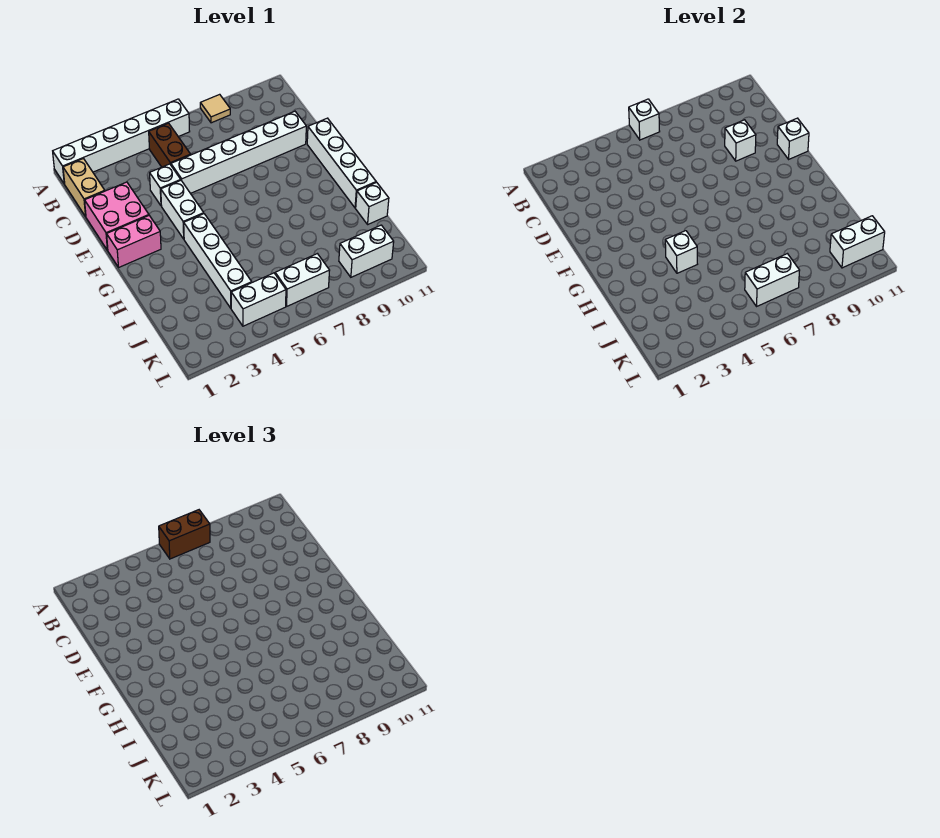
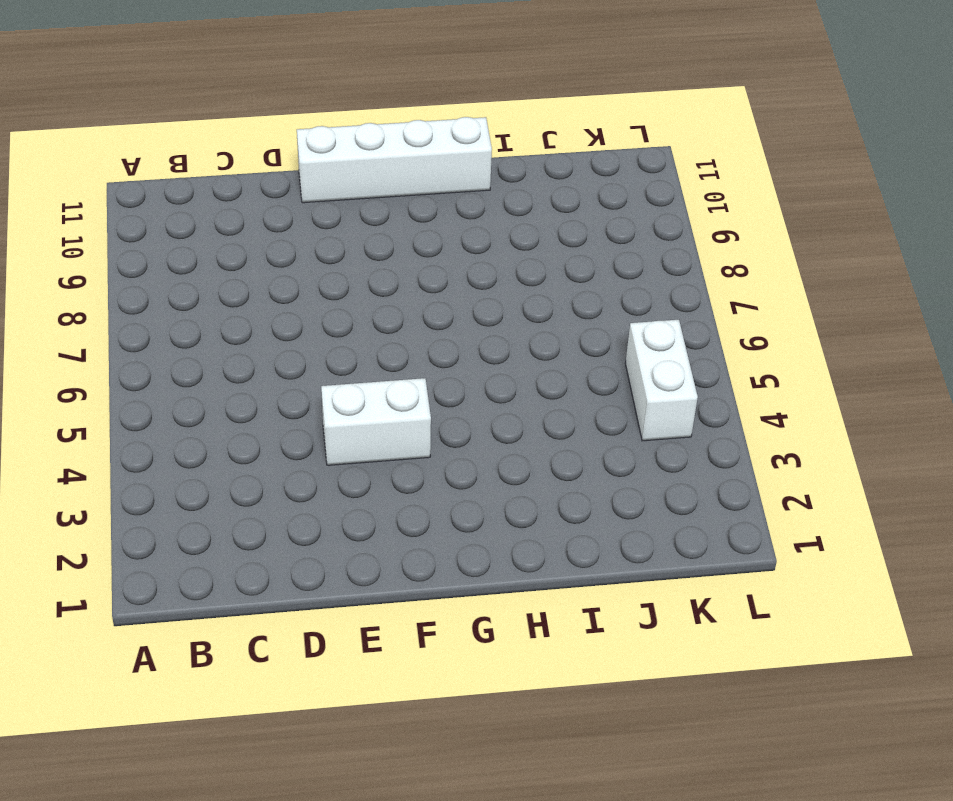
none -> white brick A1:A6 level 1
none -> tan tile A8 level 1
none -> tan brick B1:C1 level 1

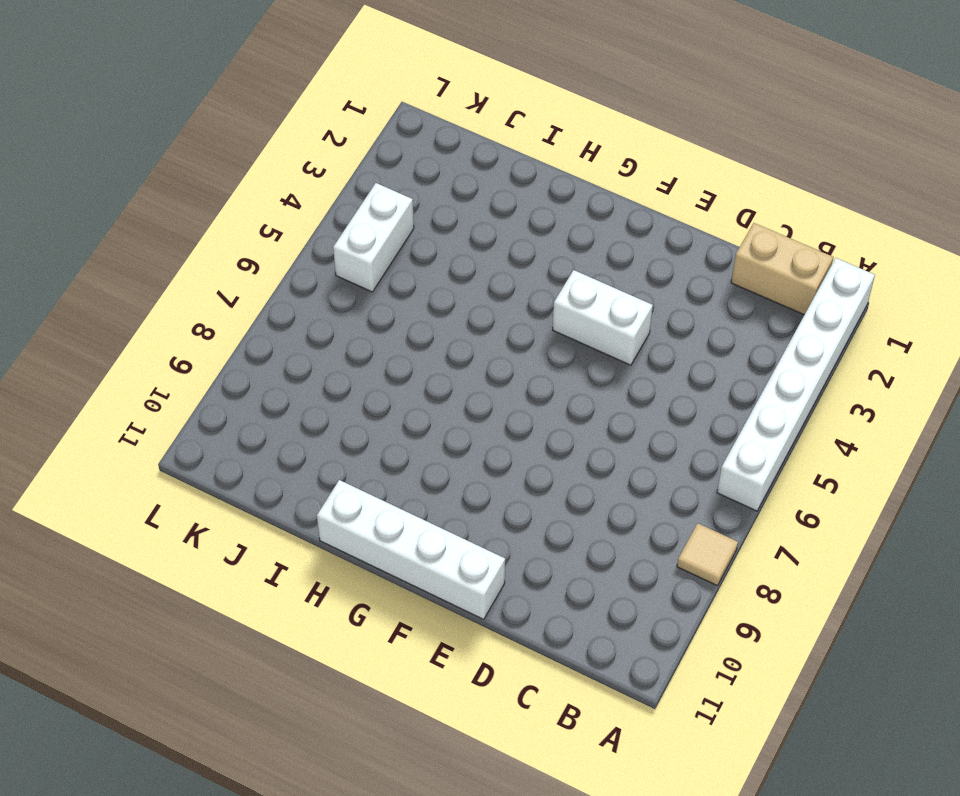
none -> brown brick B5:C5 level 1
none -> pink brick D1:E2 level 1
none -> white brick D4 level 1

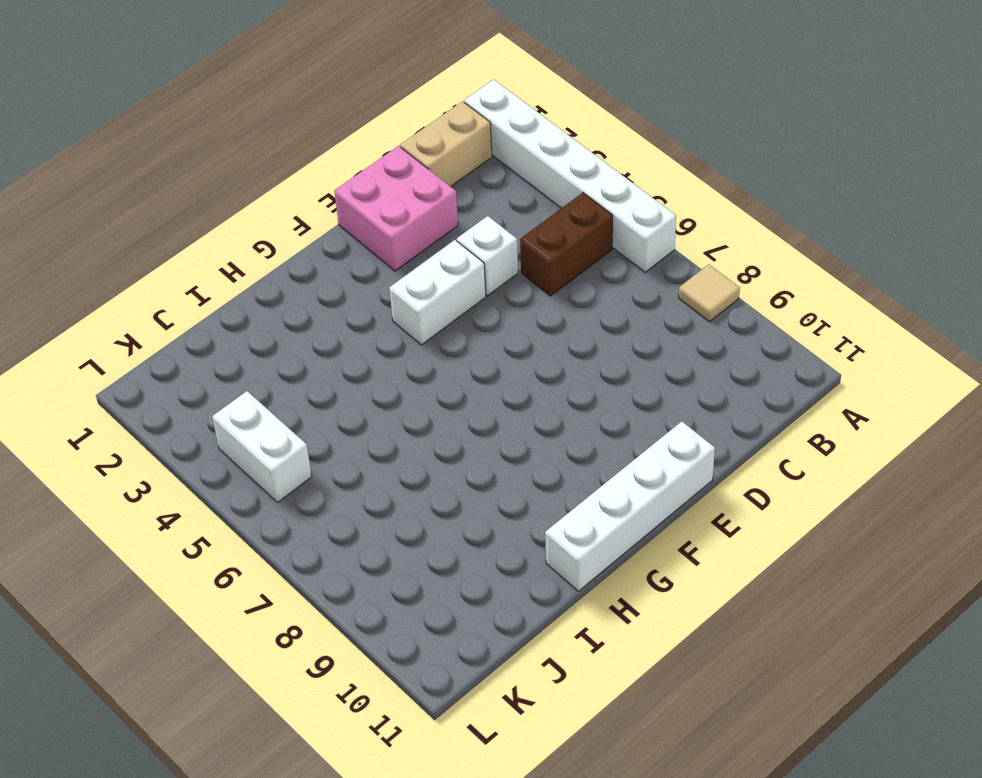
none -> white brick D5:D10 level 1
none -> pink brick F1:F2 level 1
none -> white brick G4:J4 level 1

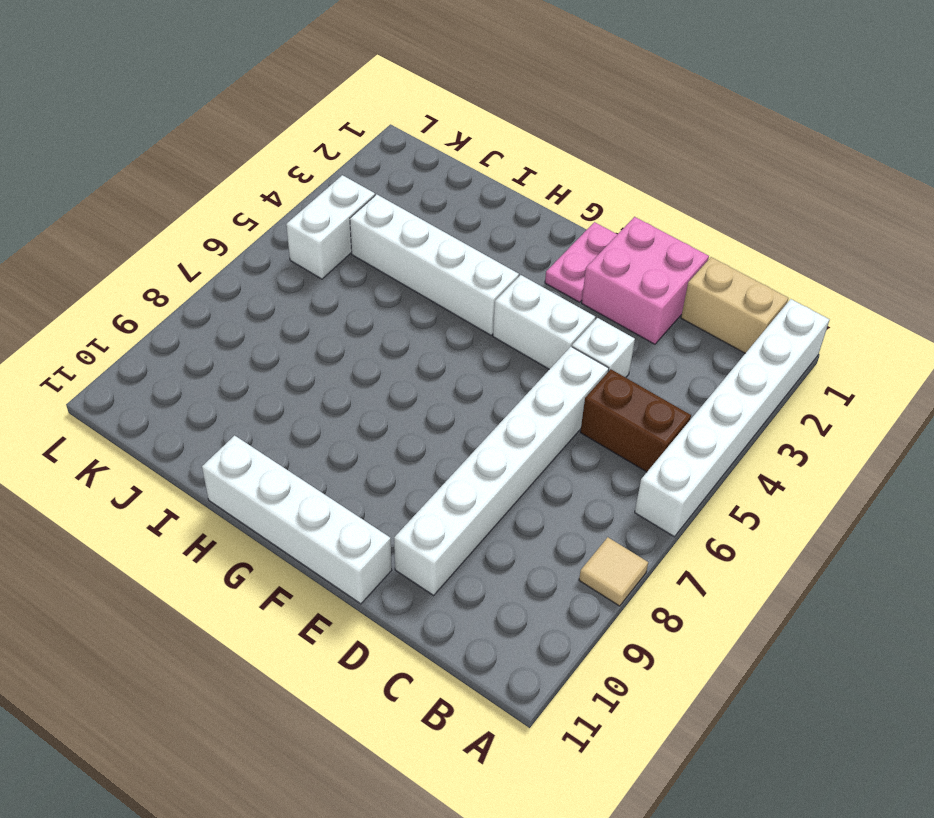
pink plate F1:F2 level 1 -> pink brick F1:F2 level 1
none -> white brick I11 level 1
none -> white brick K6:K7 level 1
none -> white brick K9:K10 level 1

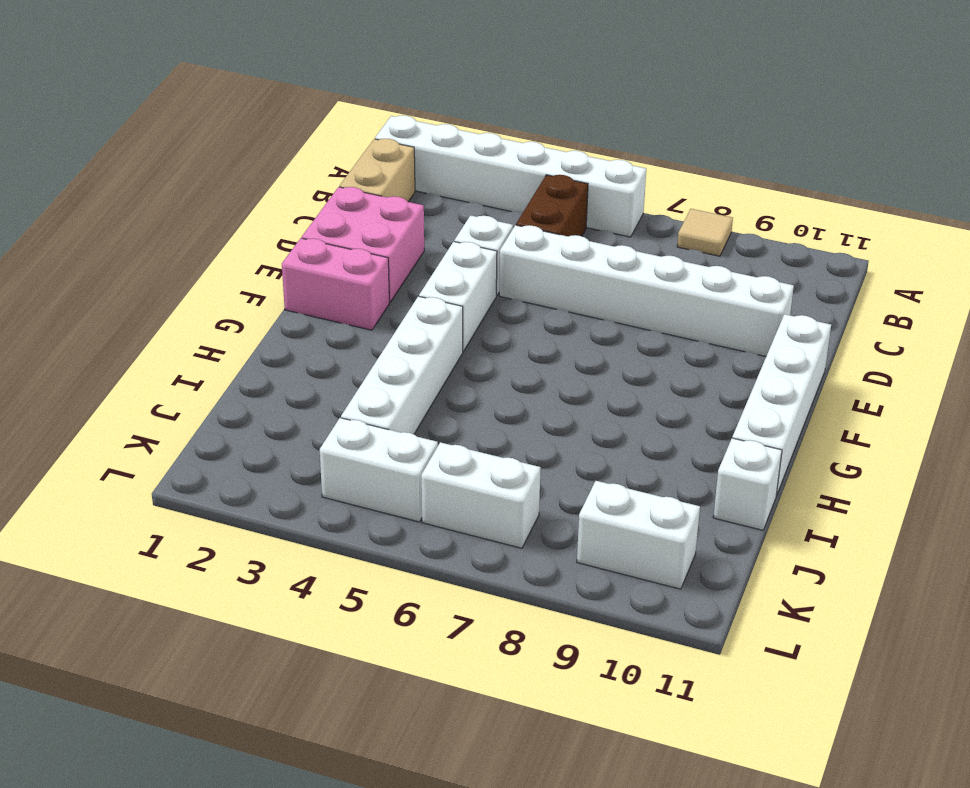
none -> white brick A6 level 2
none -> white brick D9 level 2
none -> white brick E11 level 2

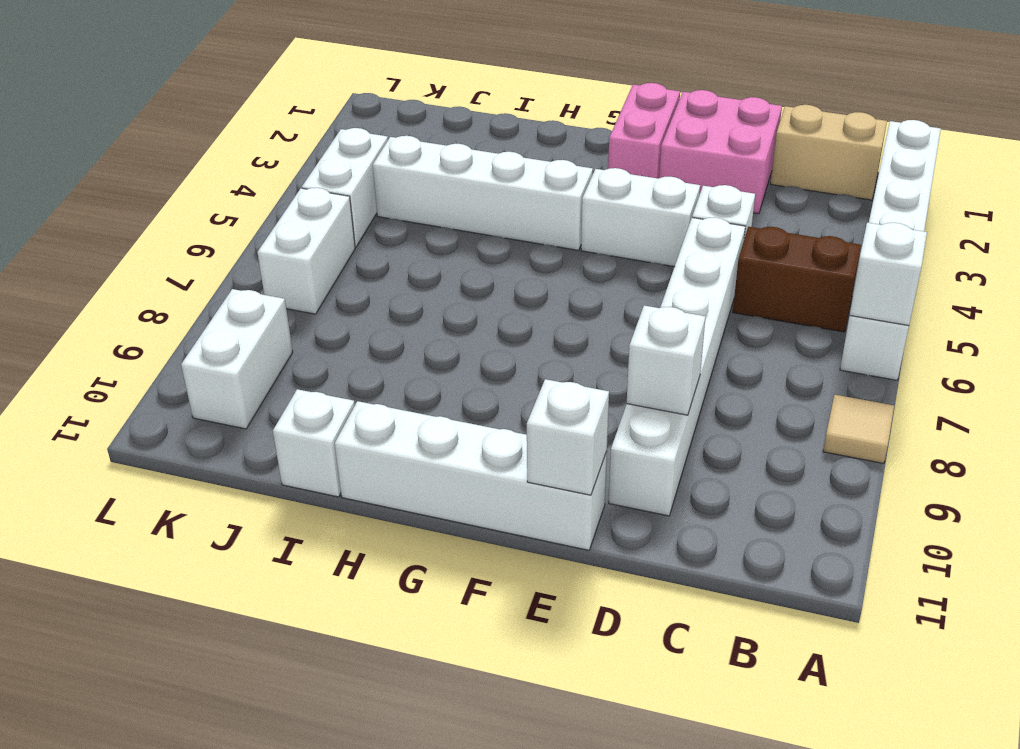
none -> white brick H4 level 2
none -> white brick K6:K7 level 2
none -> white brick K10:K11 level 2

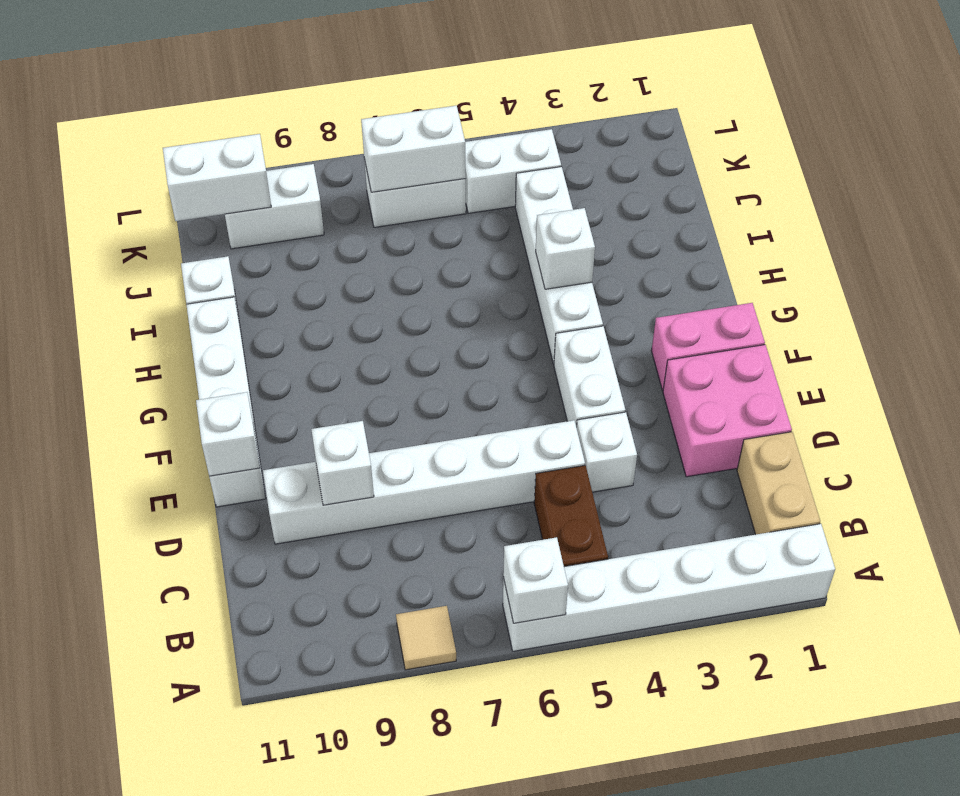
none -> brown brick A6:A7 level 3

